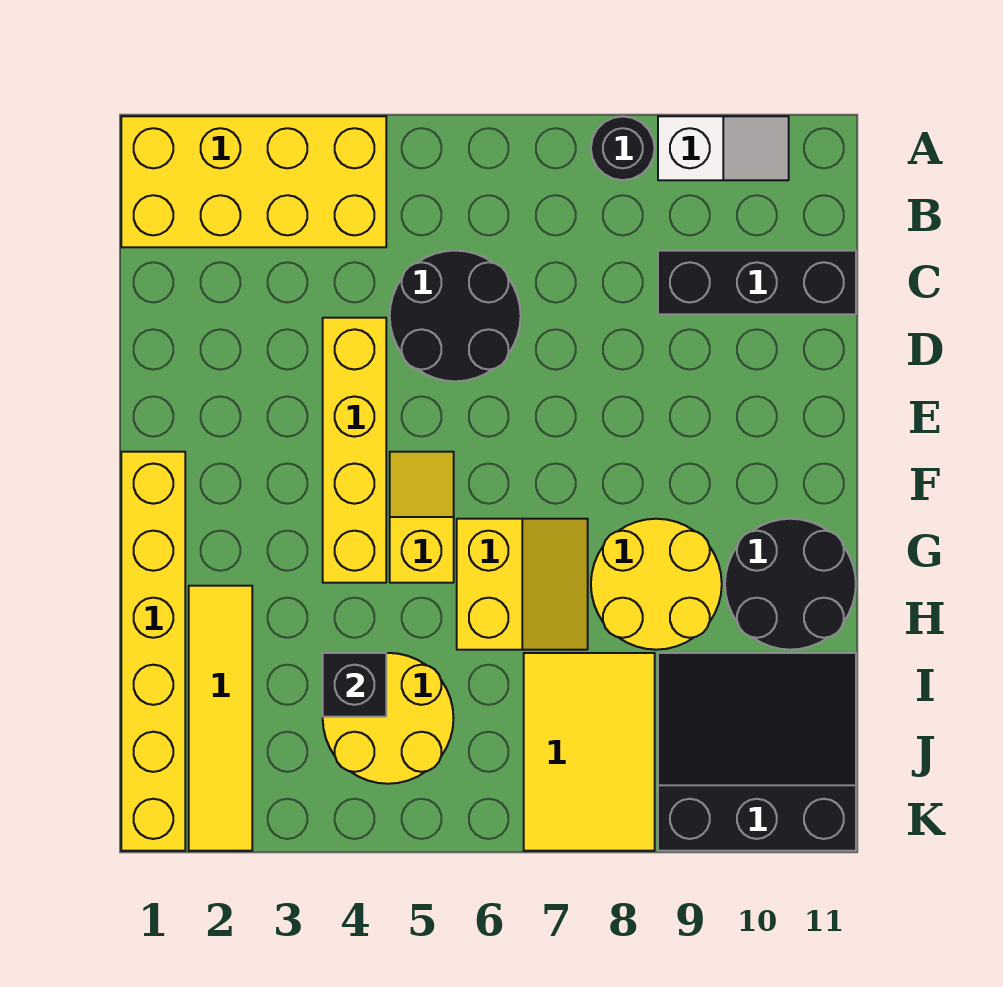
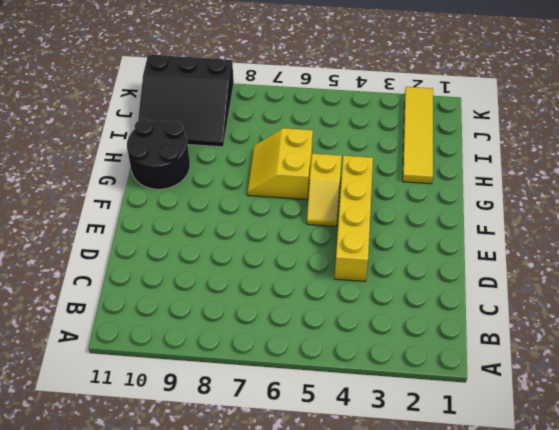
none -> yellow brick A1:B4 level 1
none -> black round brick A8 level 1
none -> white slope A9:A10 level 1 top 9

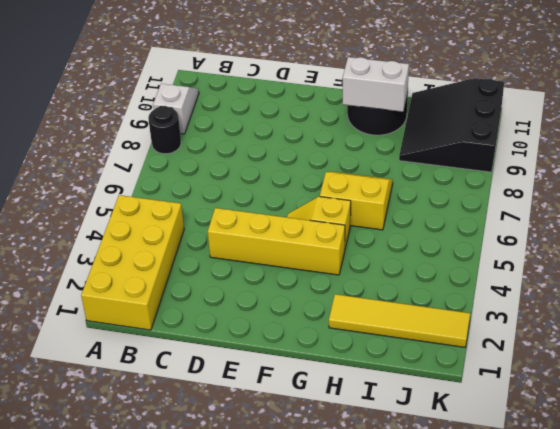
white brick G10:H10 level 2 -> none
none -> black round brick C5:D6 level 1
none -> black brick C9:C11 level 1
none -> yellow brick F1:K1 level 1

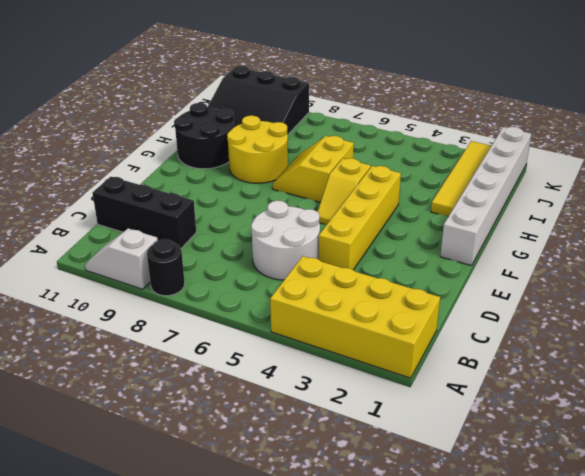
white round brick C5:D6 level 1 -> black round brick C5:D6 level 1
white brick F1:K1 level 1 -> yellow brick F1:K1 level 1
none -> yellow round brick I4:J5 level 1
none -> yellow tile I7:K8 level 1
none -> black brick I4 level 2

